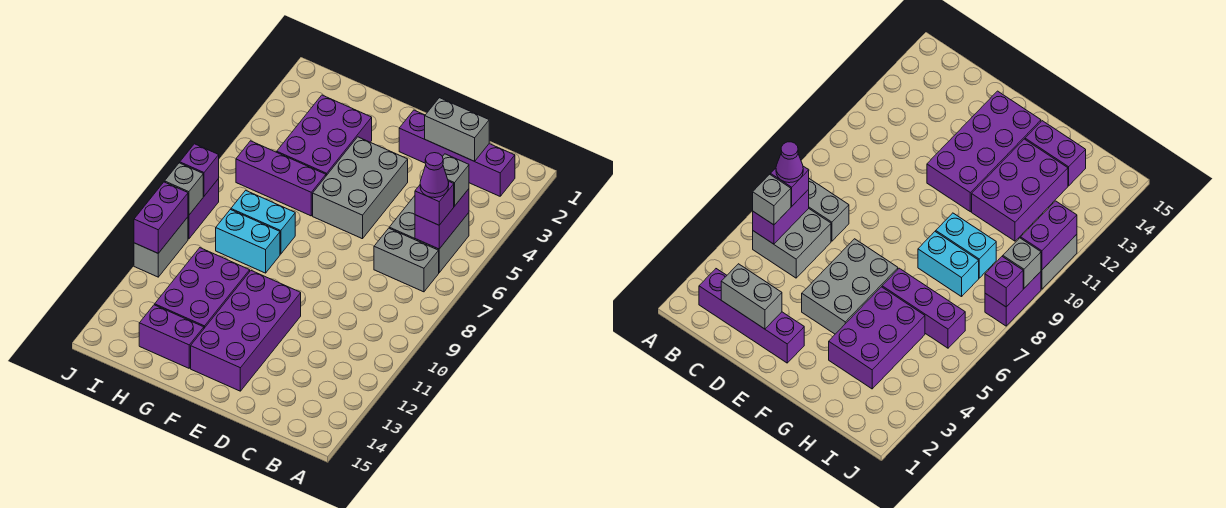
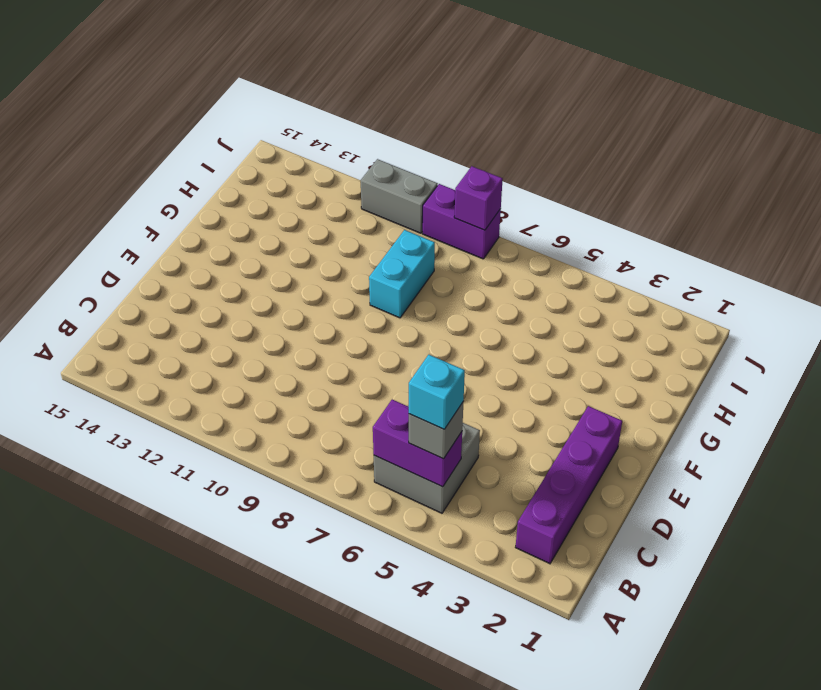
cyan brick B5 level 4 -> none
none -> grey brick B7:C7 level 1
none -> grey brick E4:F6 level 1
none -> purple brick E11:F14 level 1

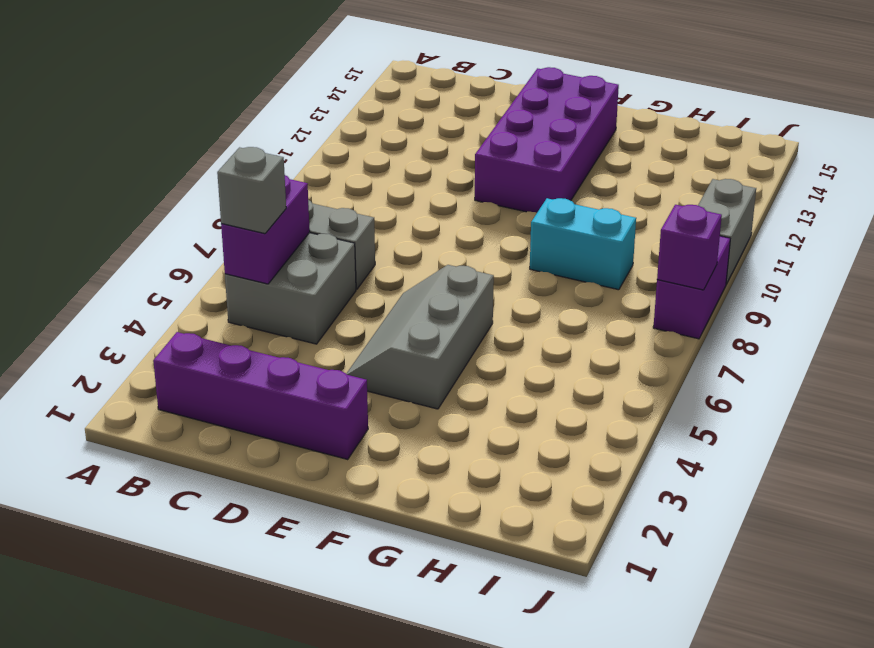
grey slope E4:F6 level 1 top F -> grey brick E4:F6 level 1
none -> purple brick G3:H5 level 1
none -> purple brick G6:I6 level 1
none -> cyan brick G8:H8 level 1

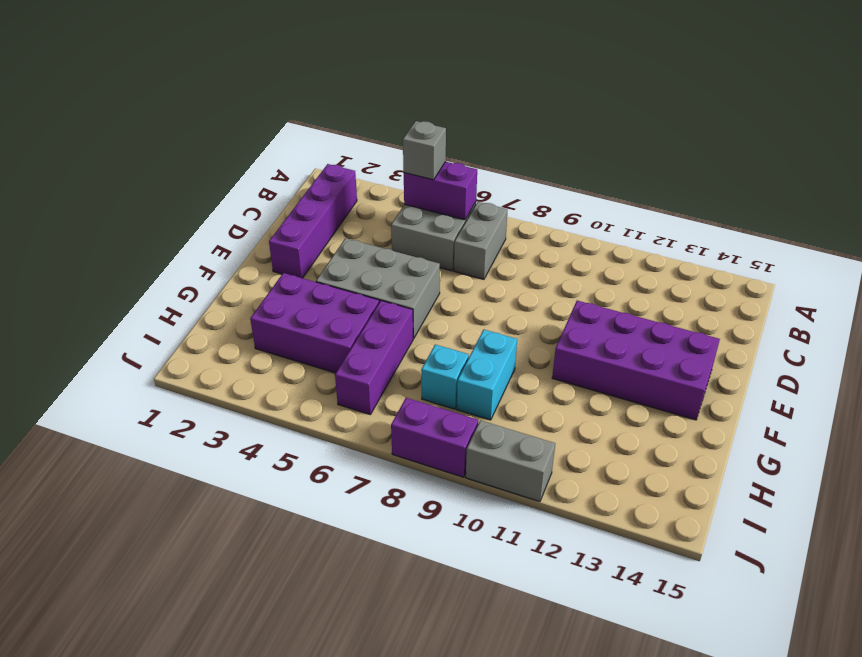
cyan brick H8 level 1 -> cyan brick G8:H8 level 1
none -> purple brick G11:H13 level 1
none -> purple brick G14:H14 level 1
none -> grey brick C2:D2 level 2

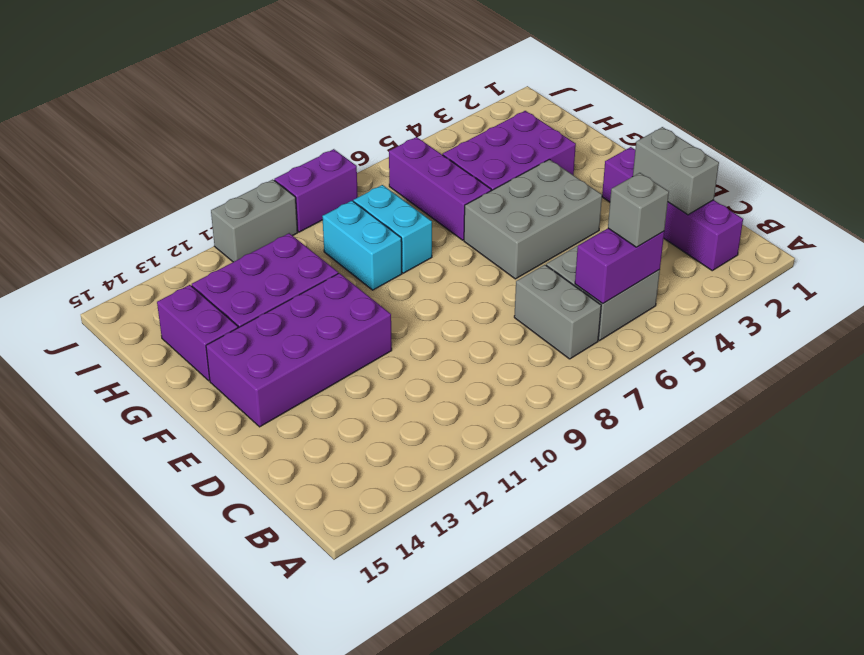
none -> purple brick J8 level 2
none -> grey brick J9 level 2
none -> purple brick J10:J11 level 2

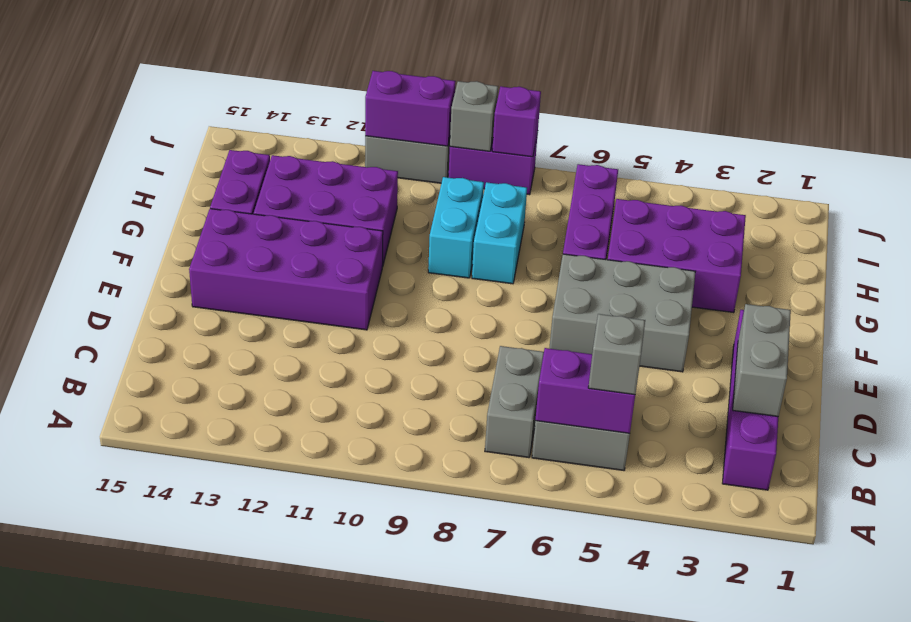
none -> purple brick B6 level 3
none -> purple cone B6 level 4

